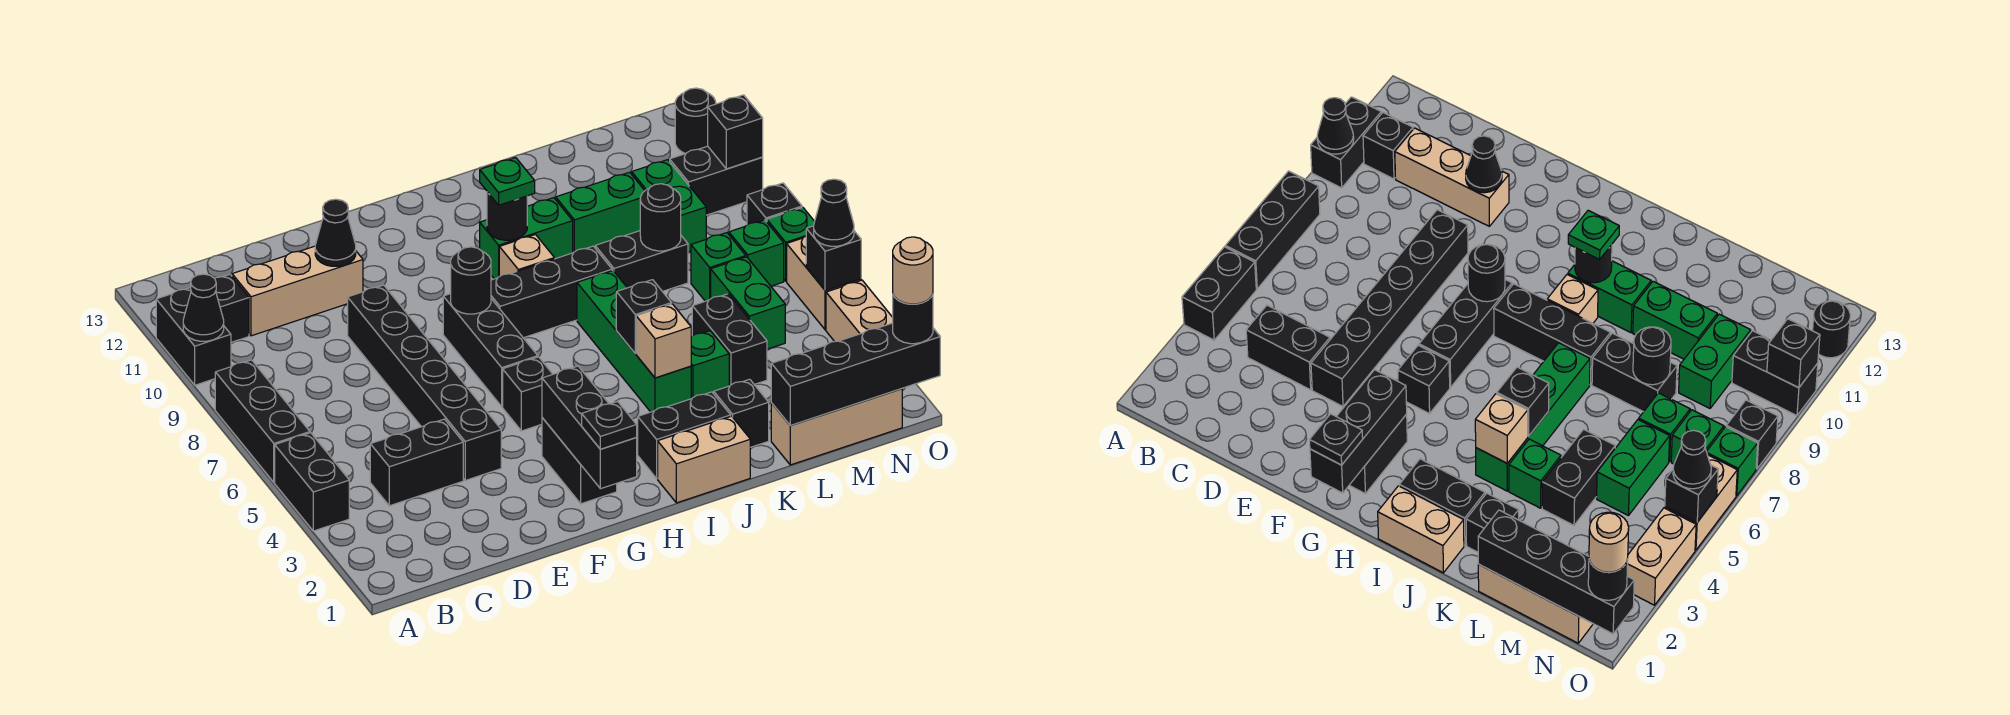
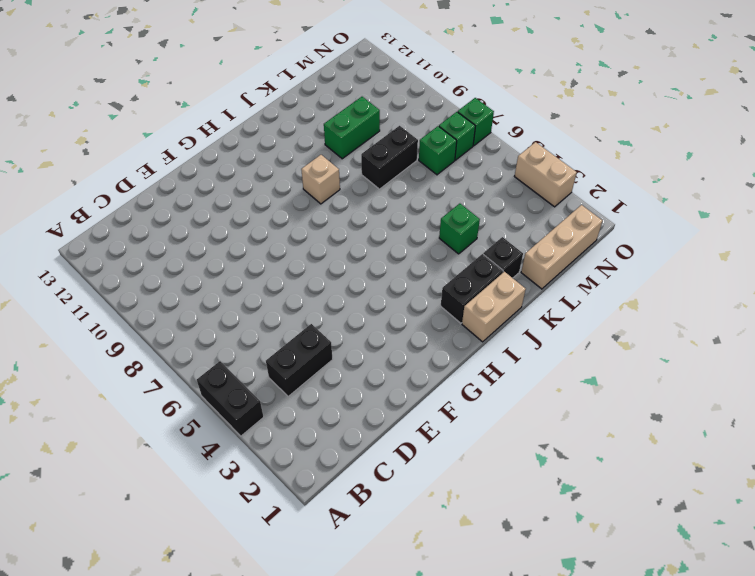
none -> black brick A6:A8 level 1
none -> black brick A10:A11 level 1
none -> black brick B11 level 1
none -> tan brick C11:E11 level 1

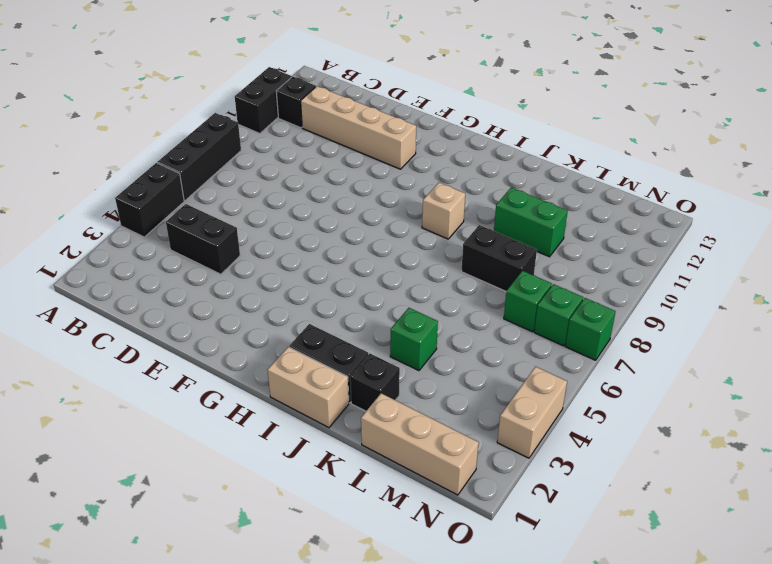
tan brick C11:F11 level 1 -> tan brick C11:E11 level 1
none -> black brick E4:E9 level 1
none -> black brick G2:G3 level 1
none -> black brick G5 level 1
none -> black brick G6:G8 level 1

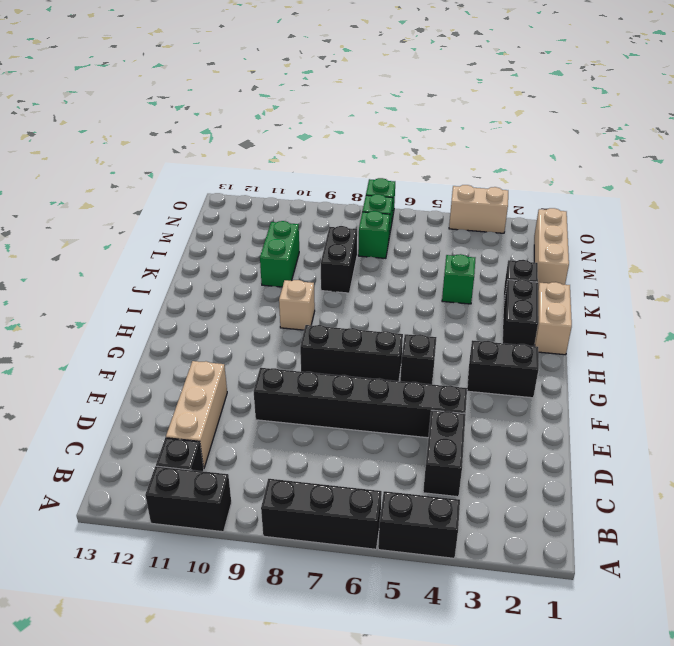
none -> black brick H8:J8 level 1
none -> green brick I10:J10 level 1
none -> green brick J4:J7 level 1
none -> black brick L4:L5 level 1

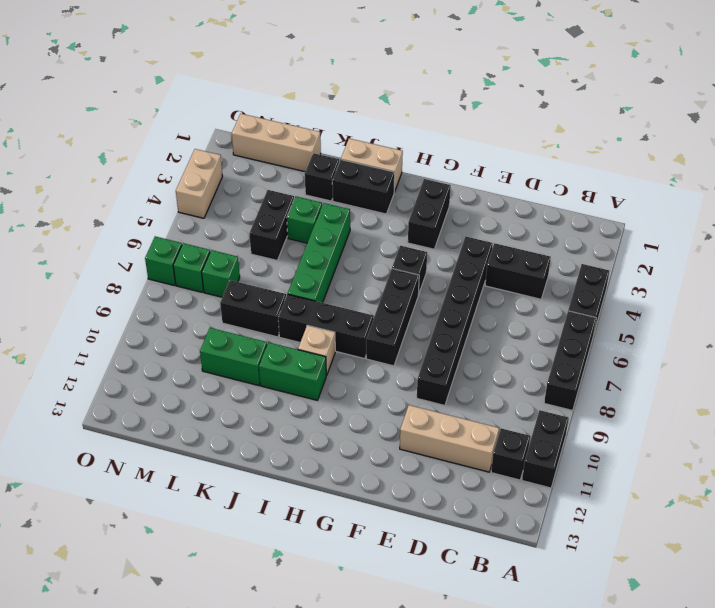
none -> green brick M5:M6 level 1
none -> green brick M9:M10 level 1
none -> black brick N10:O10 level 1
none -> tan brick O5:O6 level 1

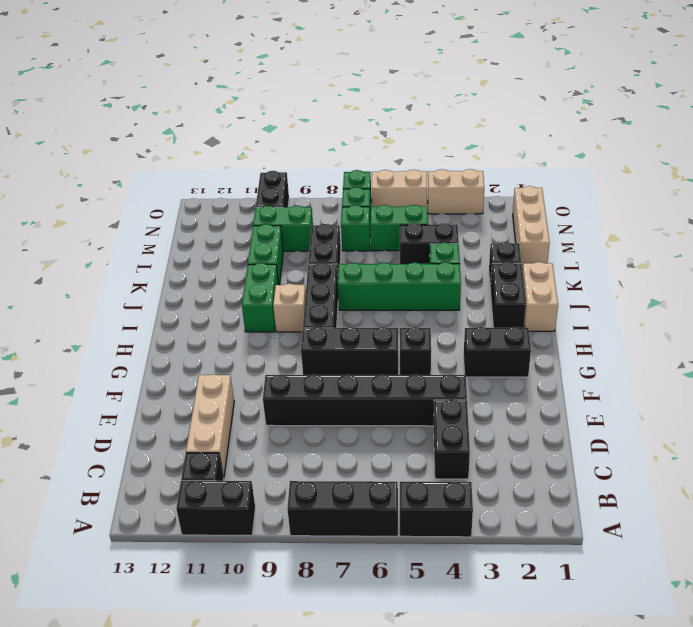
none -> black brick O8 level 1
none -> black round brick O12 level 1
none -> black cone A10 level 2
none -> black cone E11 level 2

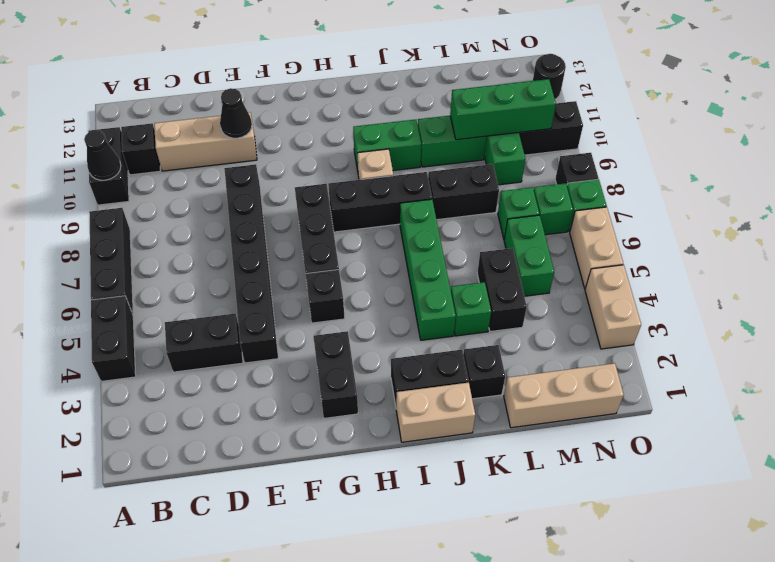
green brick L10:N10 level 2 -> none
none -> black brick G1:G3 level 2
none -> black round brick G8 level 2
none -> black round brick I10 level 2
none -> tan brick J4 level 2

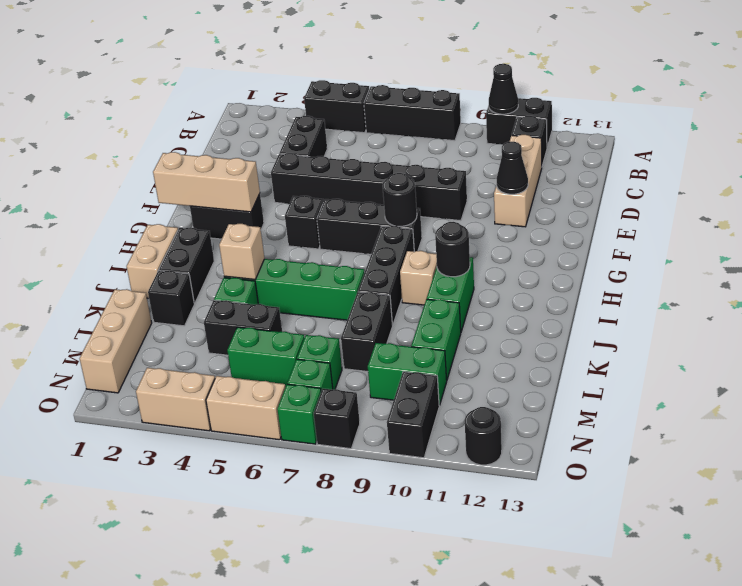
tan brick G1:G3 level 2 -> black brick G1:G3 level 2
none -> black brick J5 level 2
none -> black brick L1:O1 level 2
none -> black round brick L8 level 2
none -> black brick O5 level 2

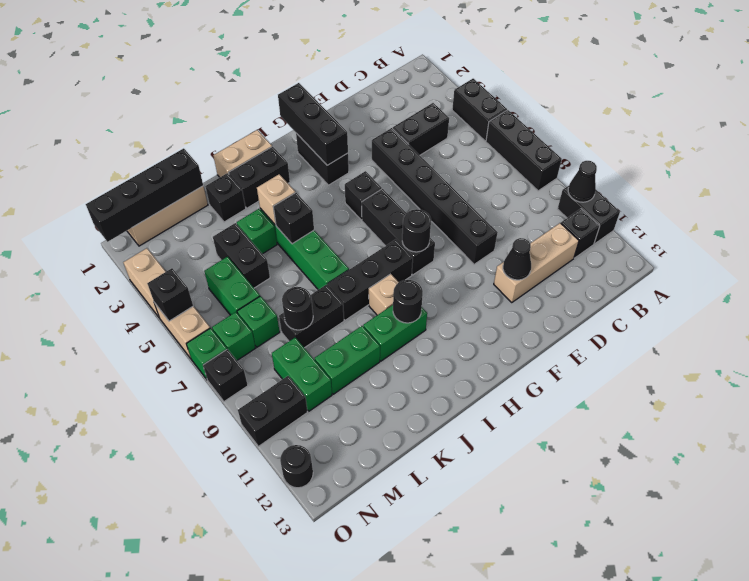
none -> black brick O10 level 2
none -> black plate G1 level 3
none -> green plate I10 level 3
none -> black round brick O1 level 3

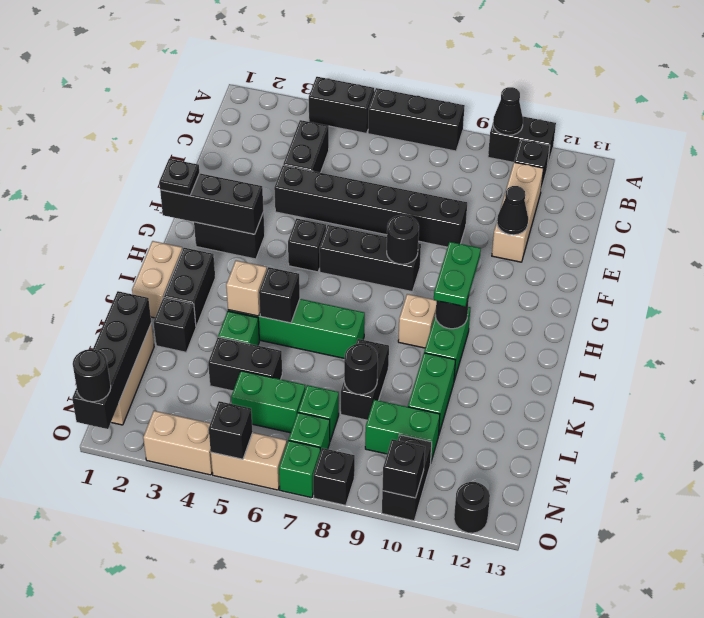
green plate H10:I10 level 3 -> green plate I10 level 3
none -> black brick H8:J8 level 1
none -> black cone O5 level 3
none -> tan round brick O1 level 4

